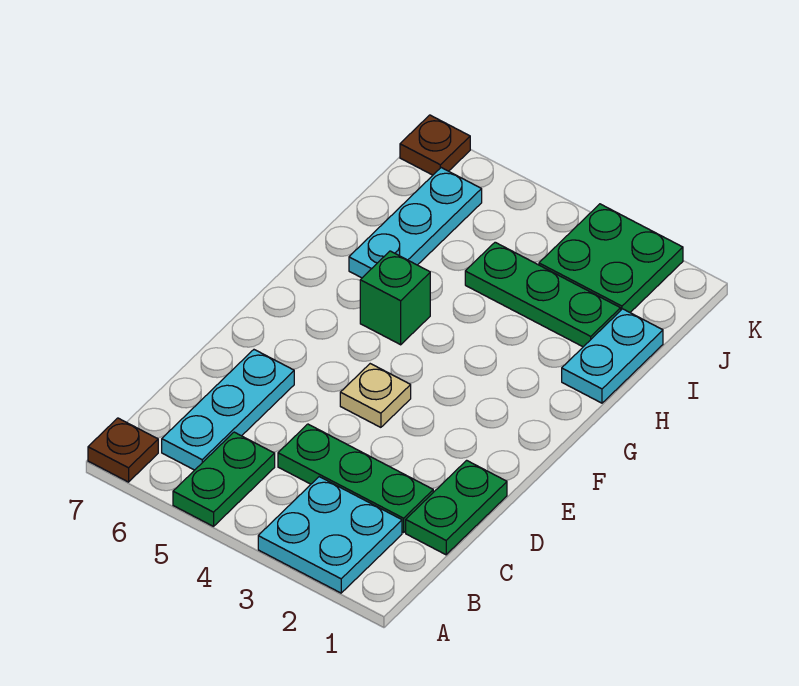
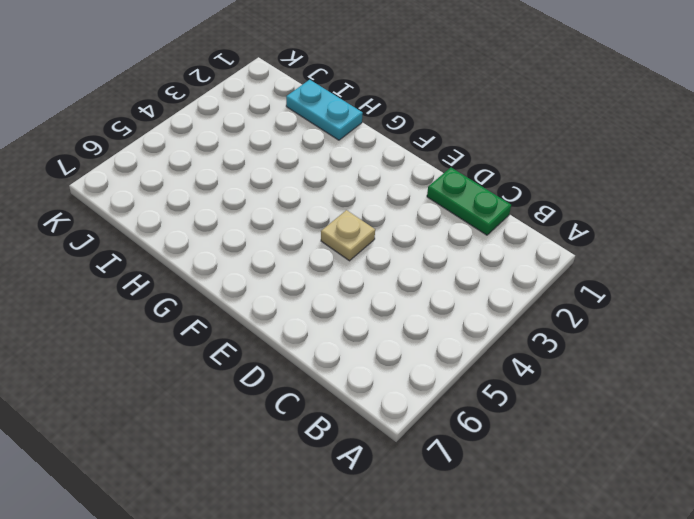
none -> cyan plate A2:B3 level 1
none -> green plate A5:B5 level 1
none -> brown plate A7 level 1

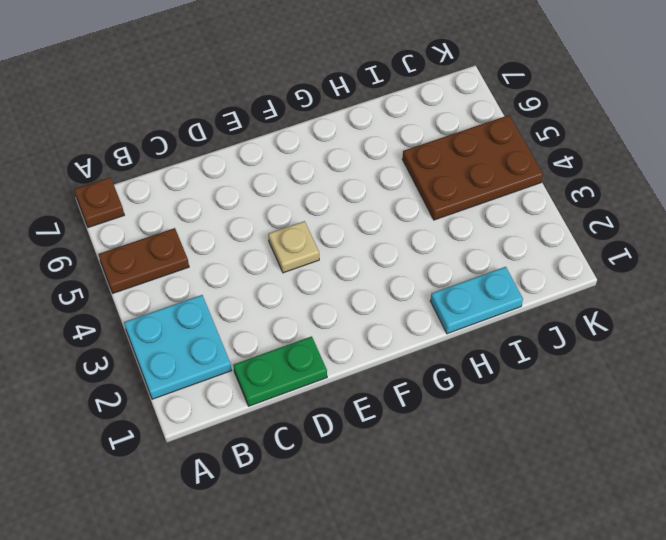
brown plate A5:B5 level 1 -> green plate A5:B5 level 1
brown plate I4:K5 level 1 -> green plate I2:I4 level 1
none -> cyan plate B6:D6 level 1
none -> green plate C2:C4 level 1
none -> green brick G5 level 1

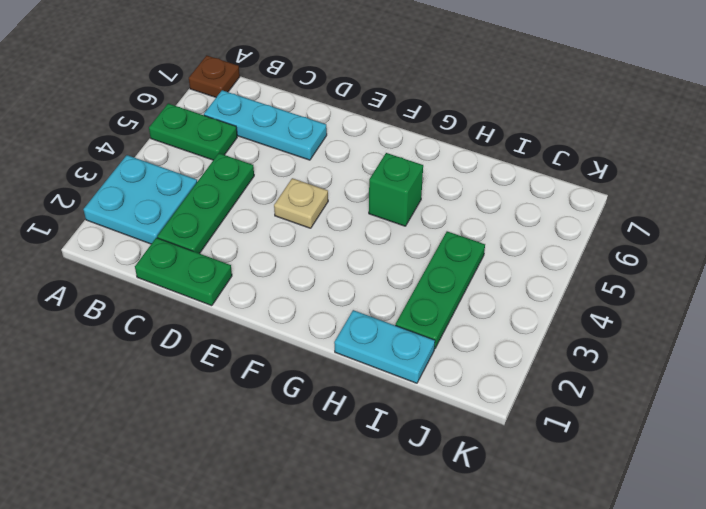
none -> cyan plate H6:J6 level 1
none -> green plate J2:K3 level 1
none -> brown plate K7 level 1

